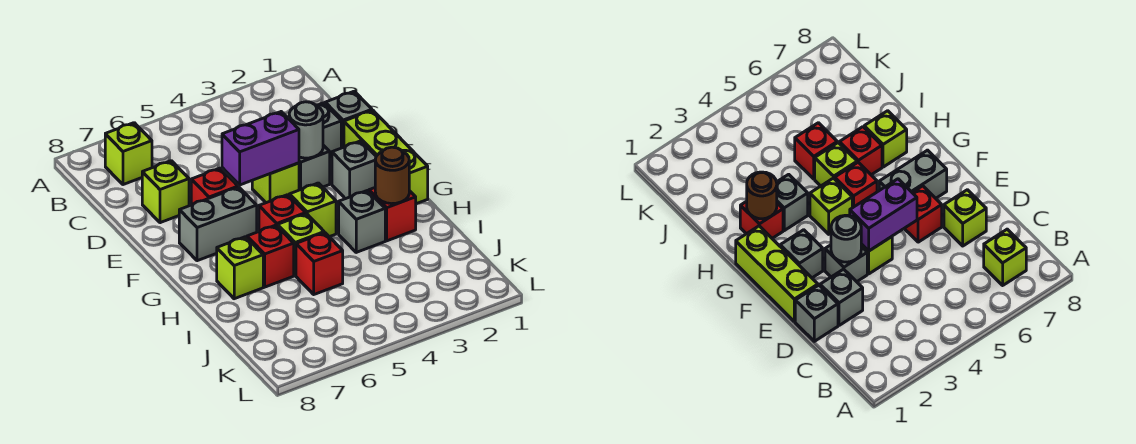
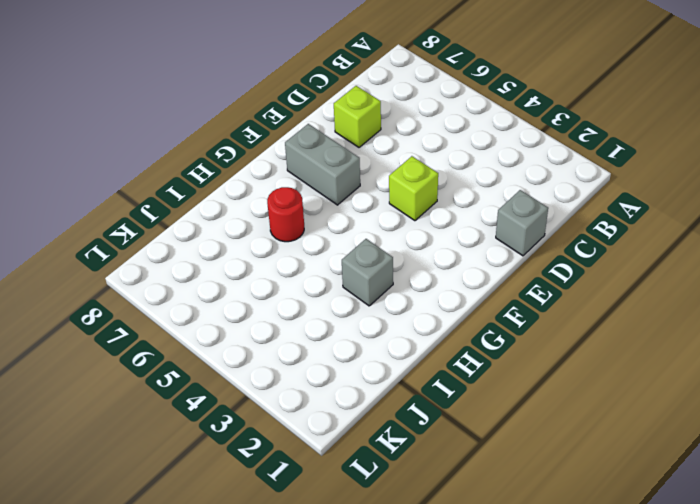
red round brick H6 level 1 -> red brick H6 level 1
none -> lime brick B7 level 1
none -> grey brick D2 level 1
none -> lime brick E1:G1 level 1

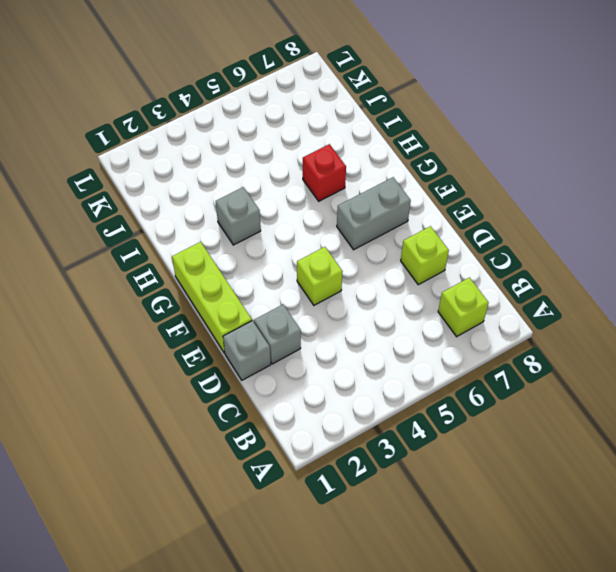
none -> grey brick E3 level 1
none -> red brick E6 level 1
none -> grey brick F2 level 1

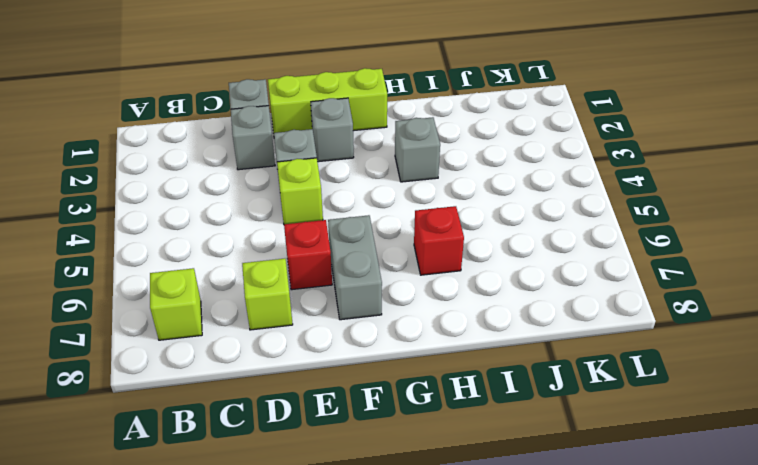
none -> lime brick G4 level 1
none -> red brick G5 level 1
none -> red brick H2 level 1

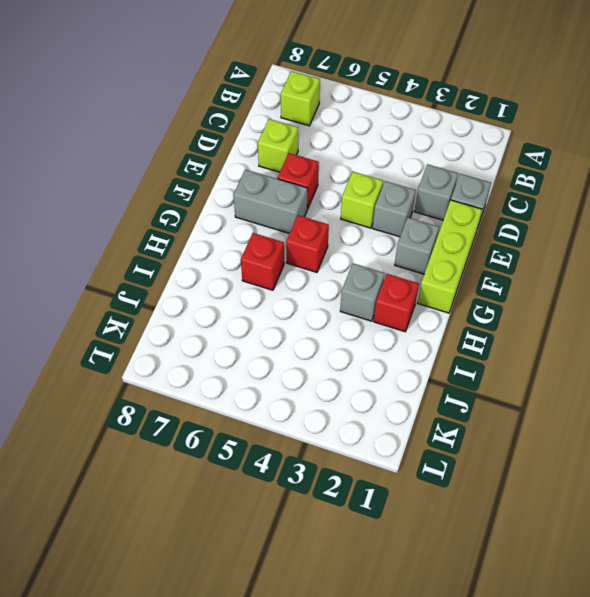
none -> lime brick G4 level 1
none -> lime brick H5 level 1
none -> lime brick H7 level 1

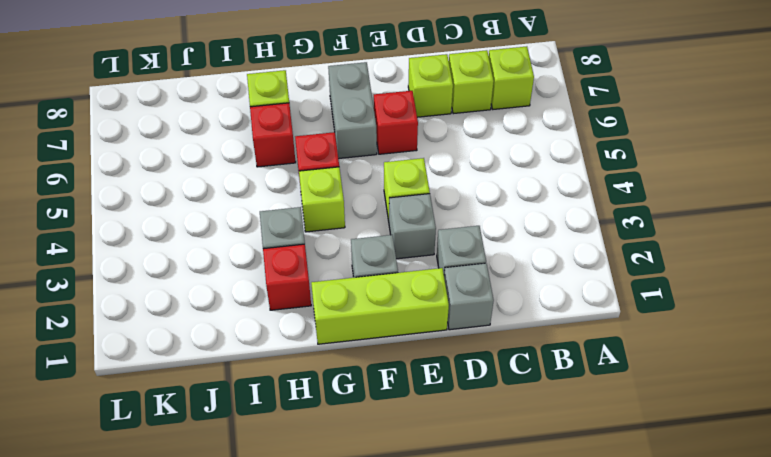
lime brick C7 level 1 -> lime brick H5 level 1
none -> red brick I5 level 1
none -> grey round brick E3 level 2
none -> purple brick E4:E5 level 2

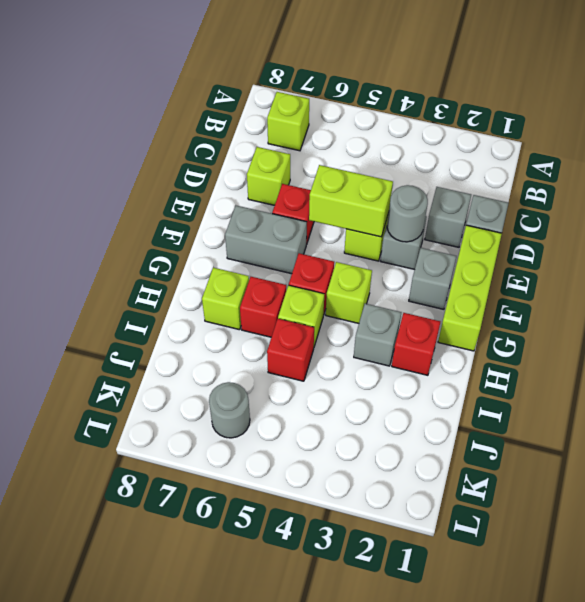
lime brick E4:E5 level 2 -> purple brick E4:E5 level 2
grey round brick K6 level 1 -> none
none -> brown round brick H2 level 2

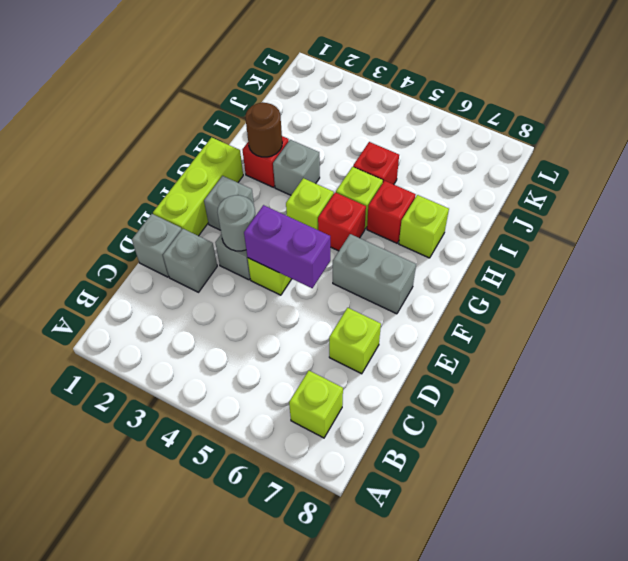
none -> red brick E6 level 1

